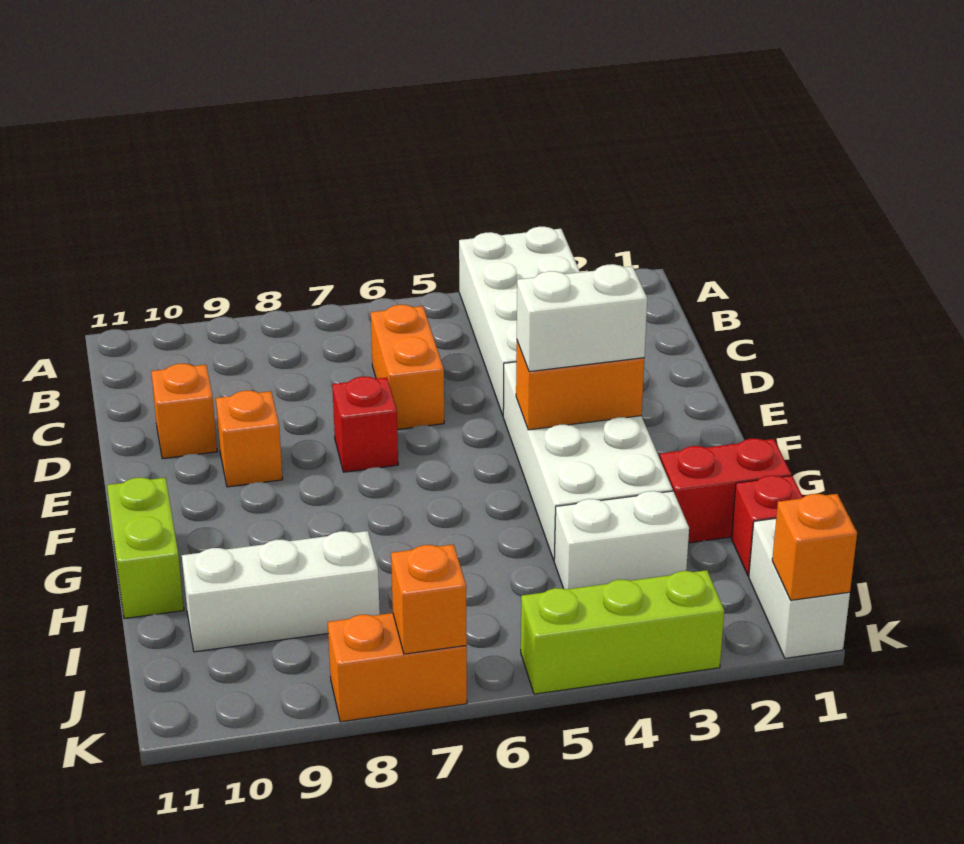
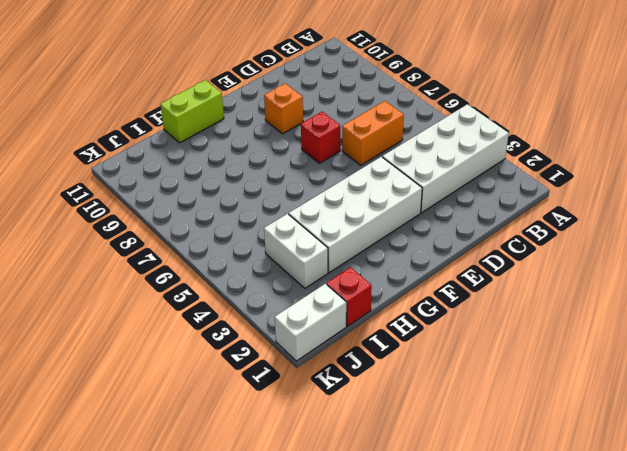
none -> orange brick D10 level 1
none -> red brick H1:H2 level 1
none -> white brick I8:I10 level 1

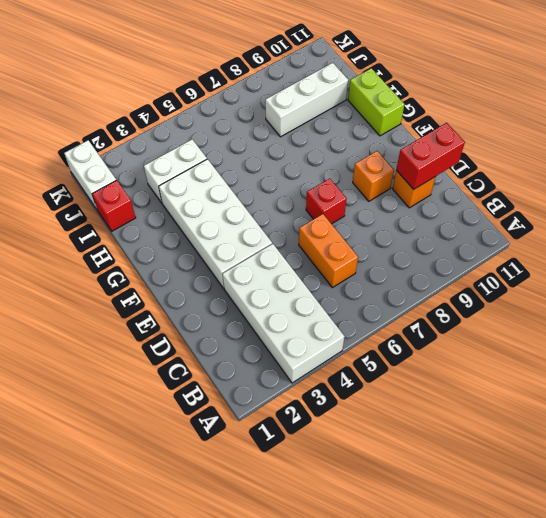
red brick D10:D11 level 2 -> red brick H1:H2 level 1
none -> lime brick K3:K5 level 1
none -> orange brick K7:K8 level 1
none -> orange brick F3:F4 level 2

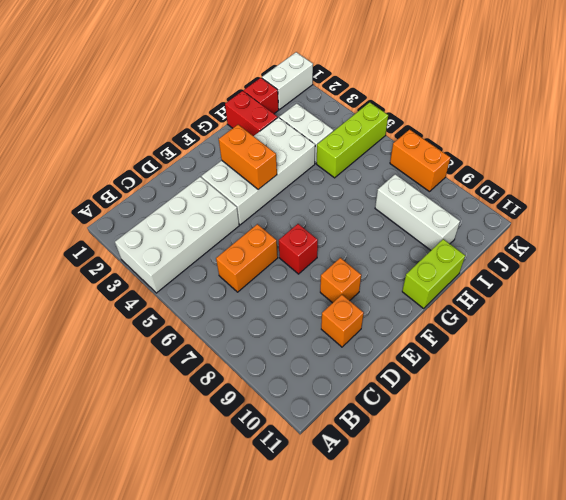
lime brick I5:K5 level 1 -> lime brick K3:K5 level 1
none -> orange brick K1 level 2
none -> orange brick K7 level 2
none -> white brick F3:F4 level 3

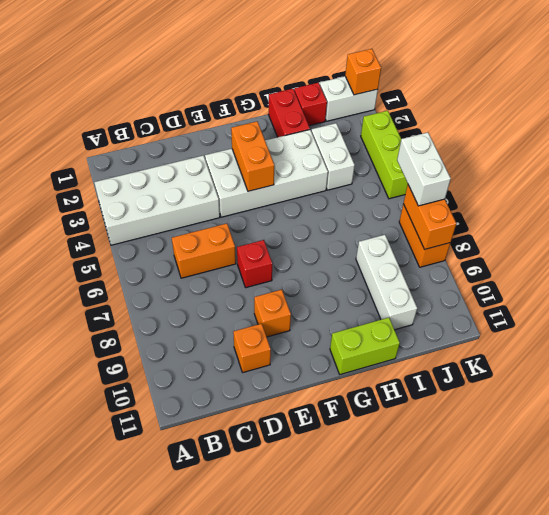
white brick K6:K7 level 3 -> white brick F3:F4 level 3
orange brick K7:K8 level 2 -> orange brick K7 level 2

